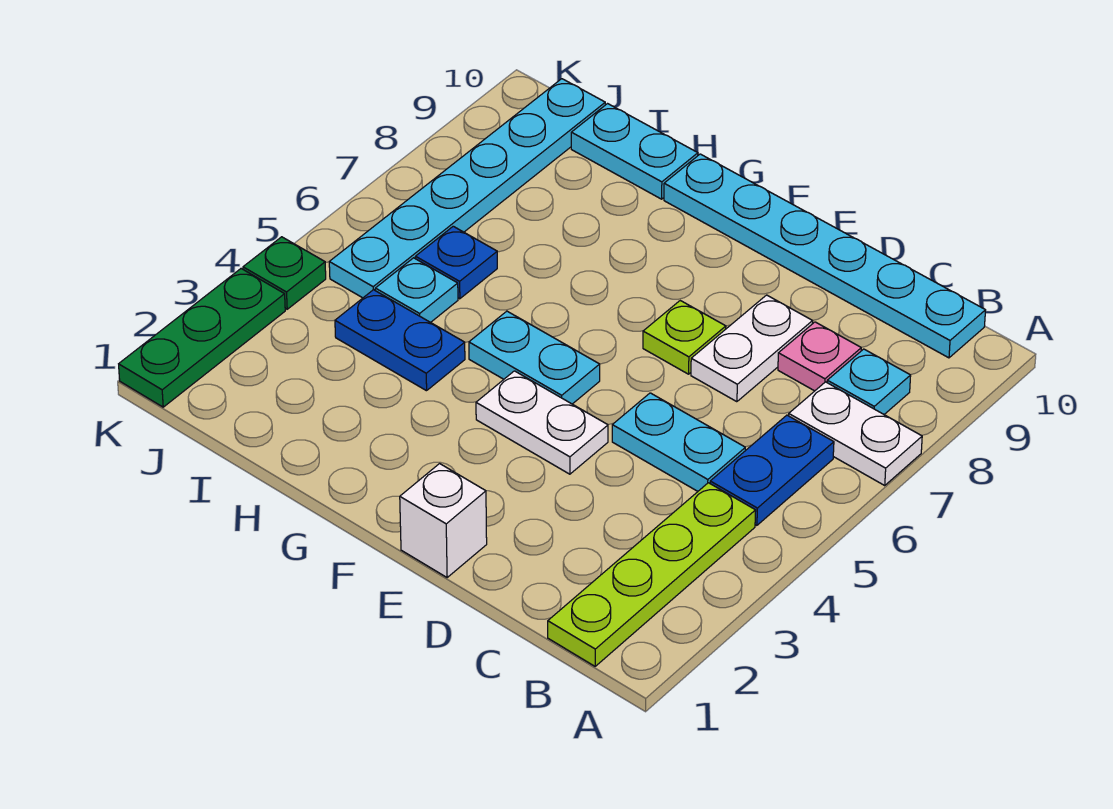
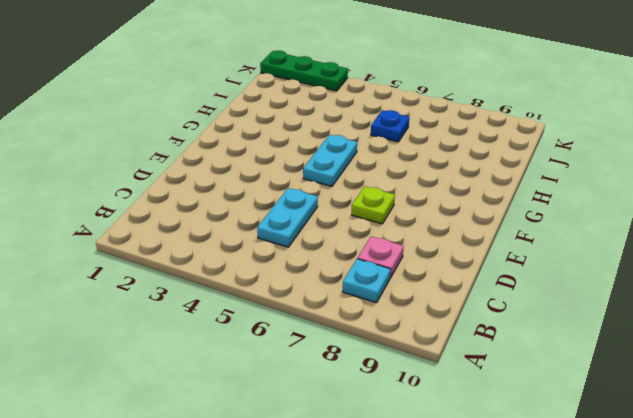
none -> white plate A7:B7 level 1
none -> lime plate B1:B4 level 1
none -> blue plate B5:B6 level 1

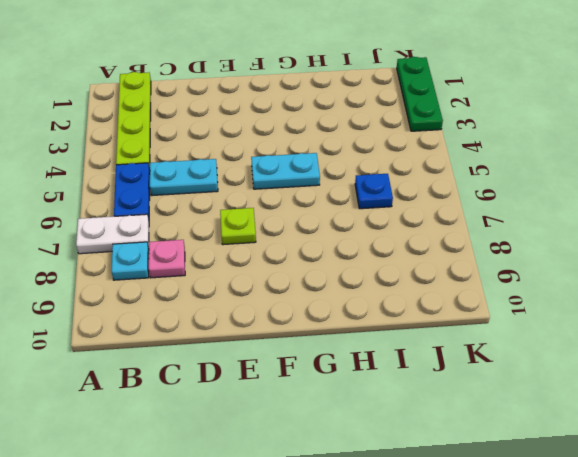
none -> cyan plate B10:G10 level 1
none -> white plate D7:D8 level 1
none -> white brick E1 level 1

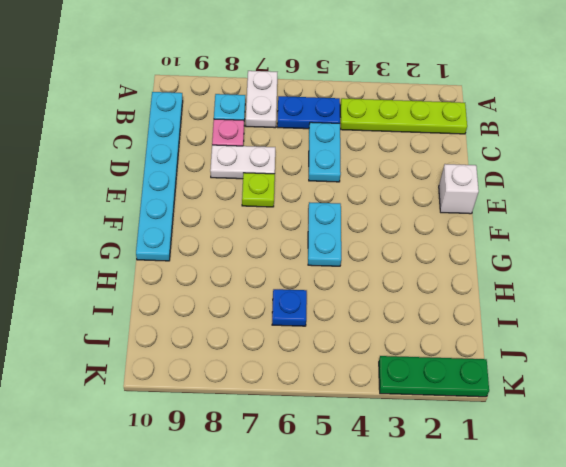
none -> white plate E4:F4 level 1
none -> blue plate H4:I4 level 1
none -> cyan plate H10:I10 level 1

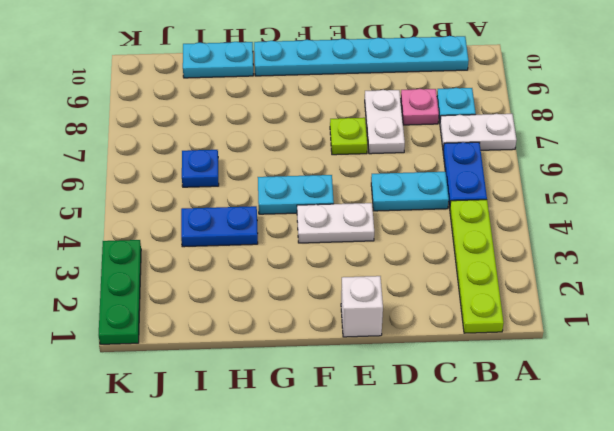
none -> cyan plate I5 level 1
none -> cyan plate J5:J10 level 1
none -> green plate K4 level 1

